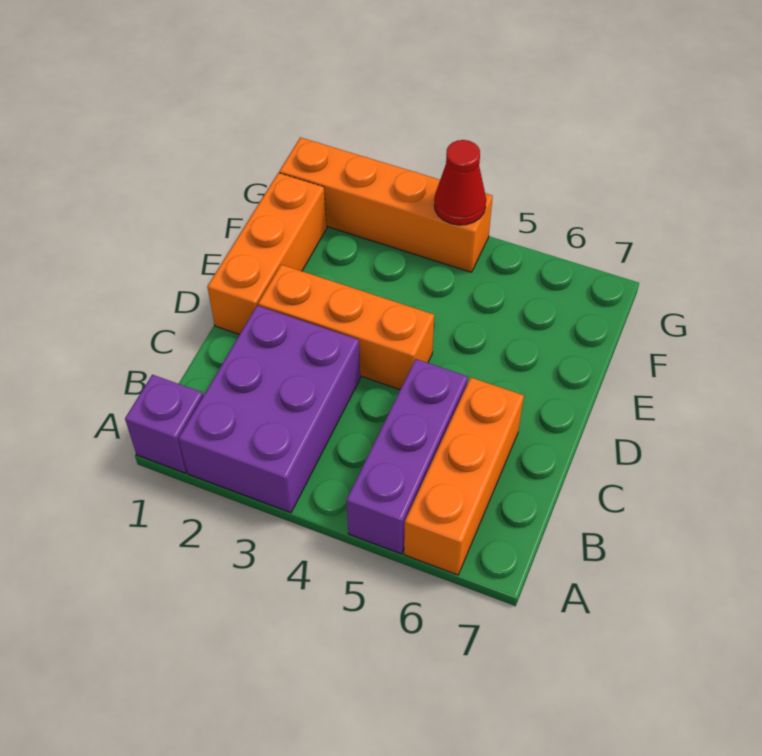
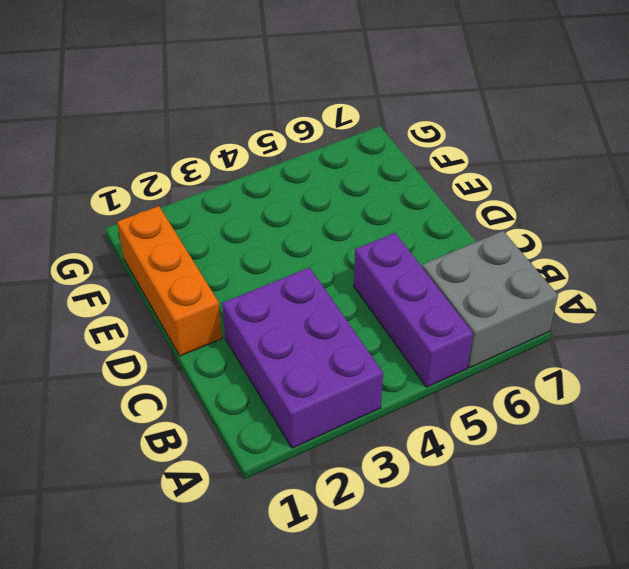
grey brick A6:B7 level 1 -> orange brick A6:C6 level 1
none -> purple brick A1 level 1
none -> orange brick D2:D4 level 1

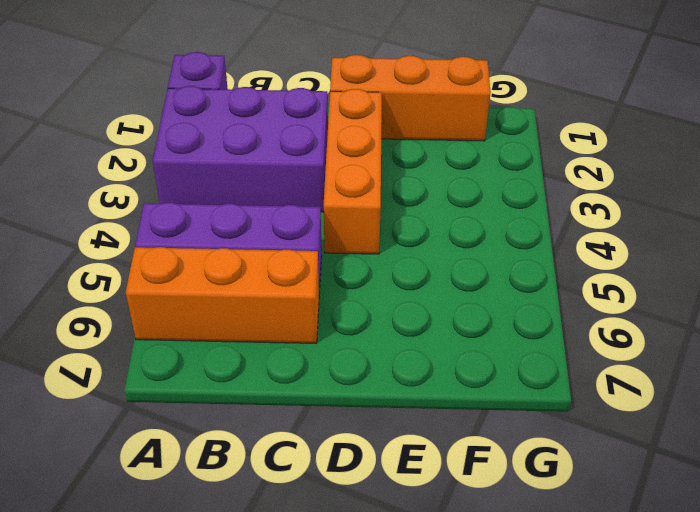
none -> orange brick G1:G4 level 1
none -> red cone G4 level 2

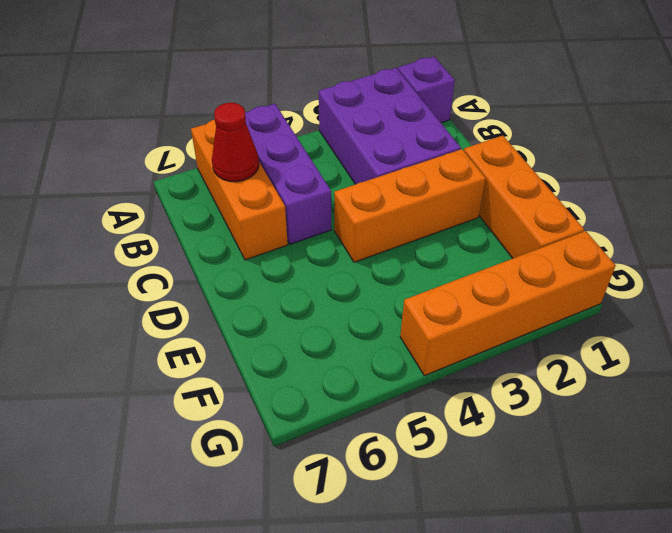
red cone B6 level 2 -> red cone G4 level 2

